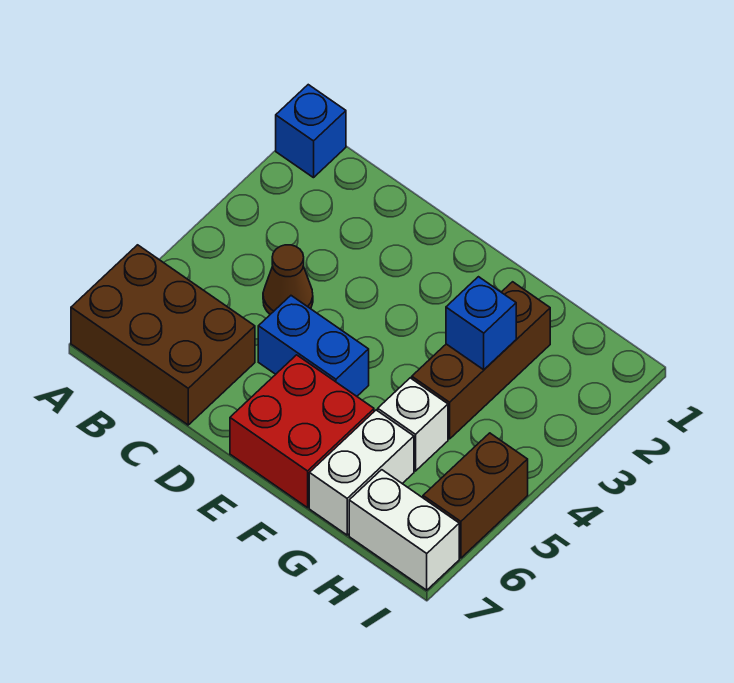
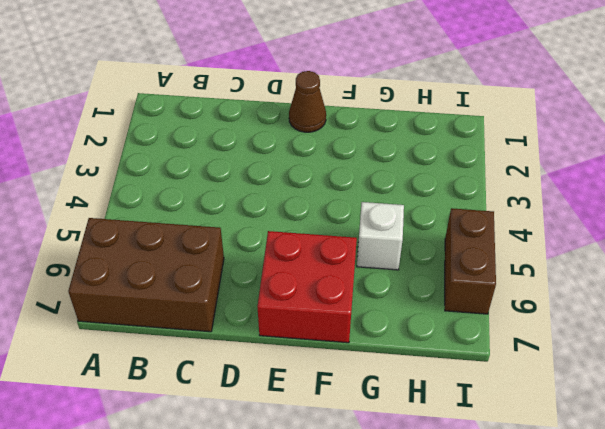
brown cone E1 level 1 -> brown cone C4 level 1
none -> blue brick A1 level 1
none -> blue brick D5:E5 level 1

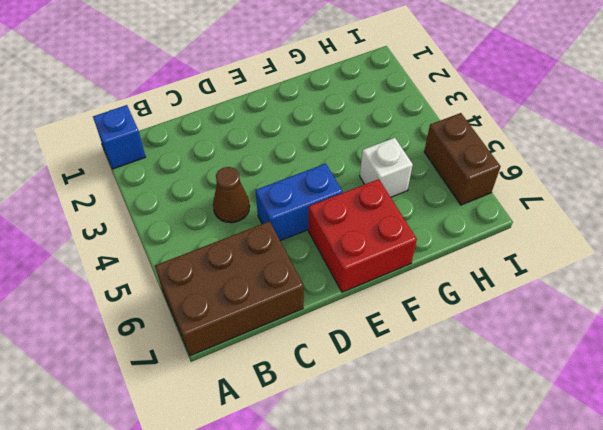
none -> brown brick G2:G4 level 1
none -> white brick G6:G7 level 1

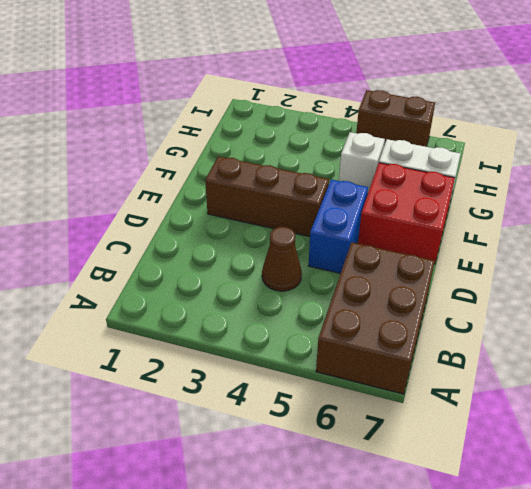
brown brick E2:E4 level 1 -> brown brick G2:G4 level 1
none -> blue brick A1 level 1
none -> white brick H7:I7 level 1

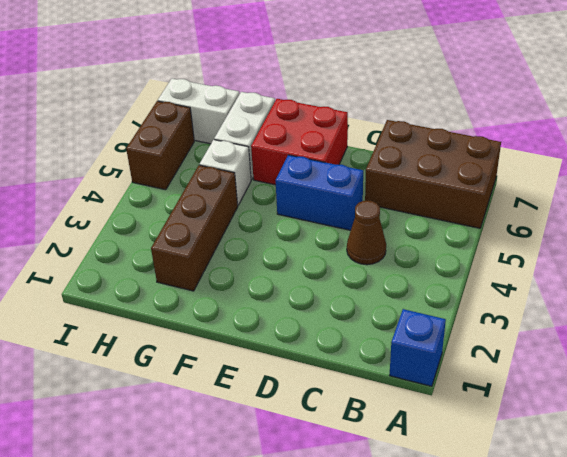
none -> blue brick G3 level 2

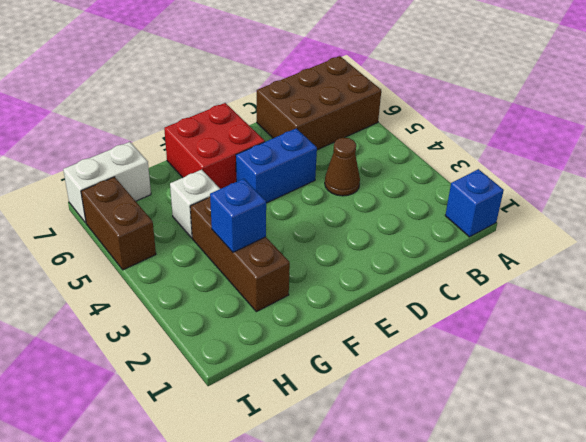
none -> white brick G6:G7 level 1

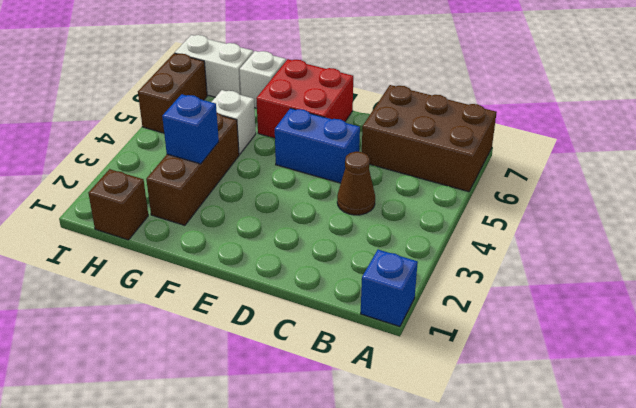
white brick G7 level 1 -> white brick G6:G7 level 1
brown brick H1 level 1 -> none

